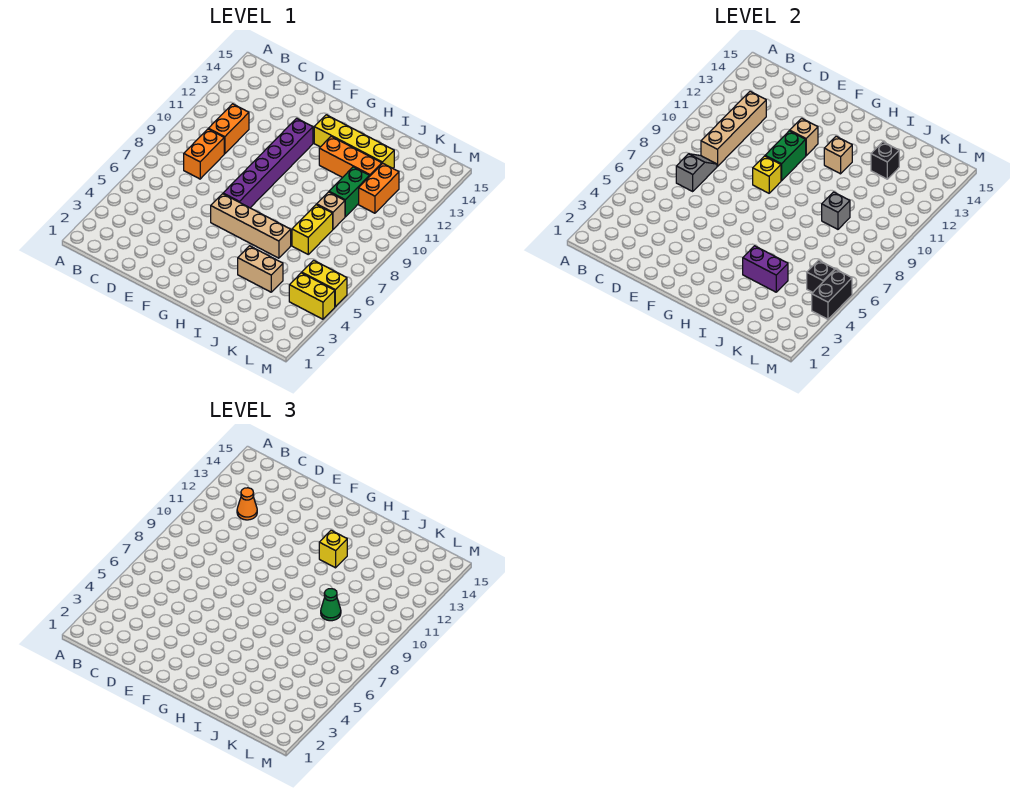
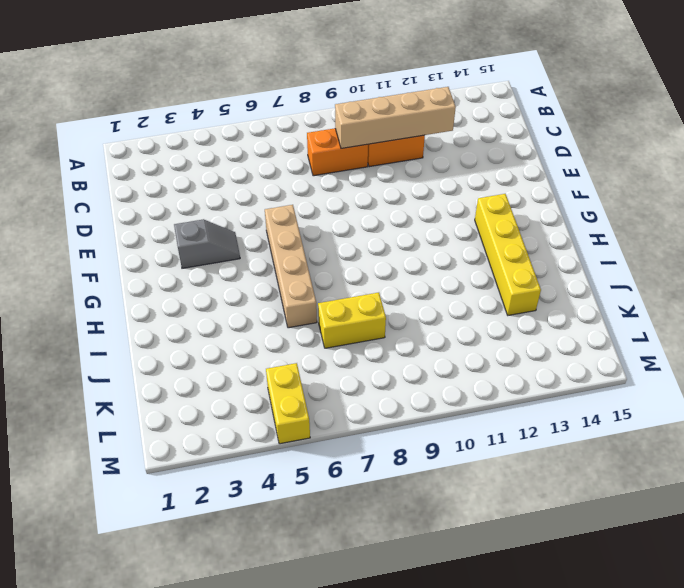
grey slope F3:F4 level 1 top 3 -> grey slope C7:C8 level 2 top 7
none -> purple brick F7:F12 level 1
none -> orange brick H12:J12 level 1
none -> tan brick I4:J4 level 1

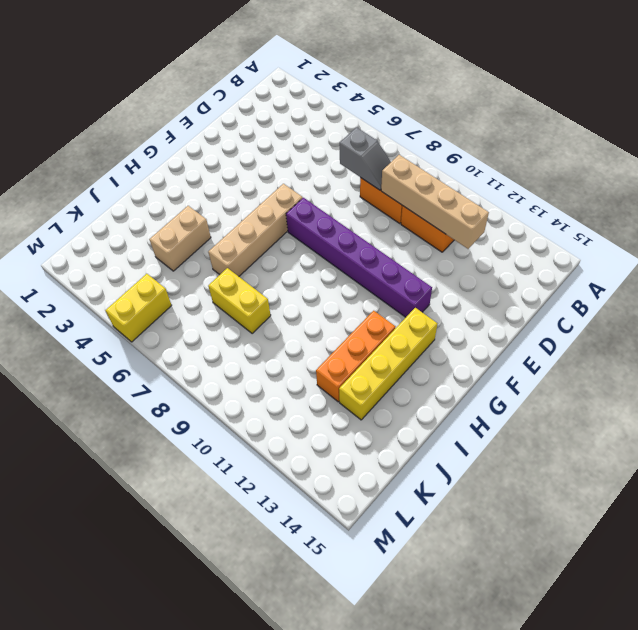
none -> tan brick J9 level 1
none -> green brick J10:J11 level 1
none -> orange brick K11:K12 level 1

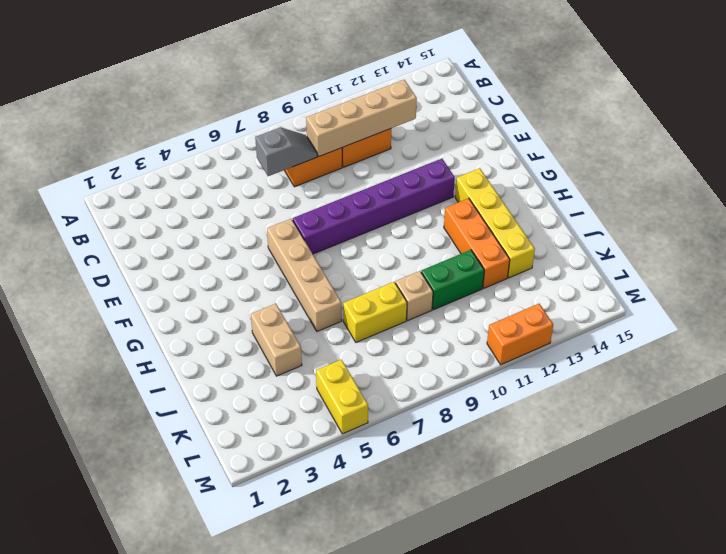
orange brick M11:M12 level 1 -> orange brick K11:K12 level 1
none -> yellow brick L4:M4 level 1
none -> yellow brick F9 level 2
none -> green brick F10:F11 level 2

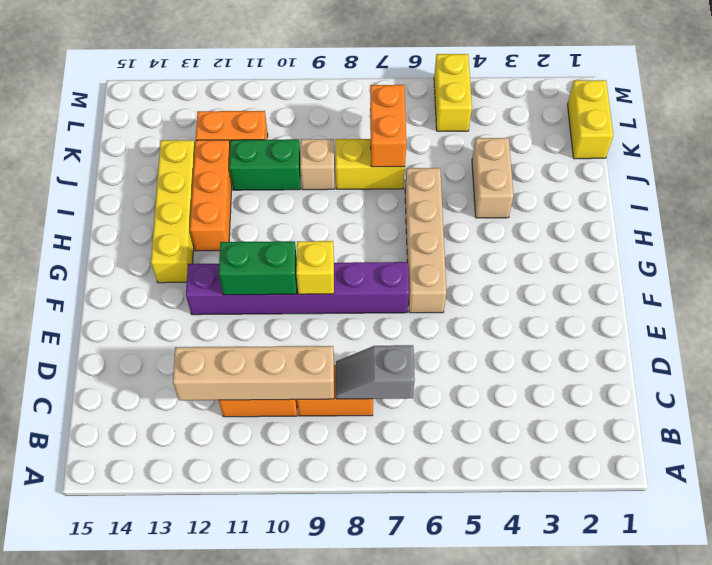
orange brick J7:K7 level 2 -> none
yellow brick K1:L1 level 1 -> yellow brick L4:M4 level 1
none -> tan brick F12 level 2
none -> tan brick H12 level 2
none -> purple brick I4:J4 level 2

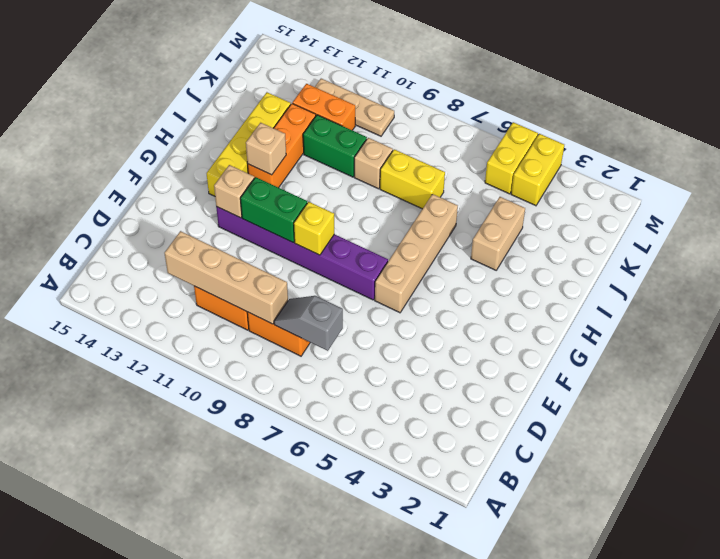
tan plate L10:L12 level 1 -> none
none -> purple brick I4:J4 level 2
none -> grey brick J9 level 2
none -> black brick J13 level 2

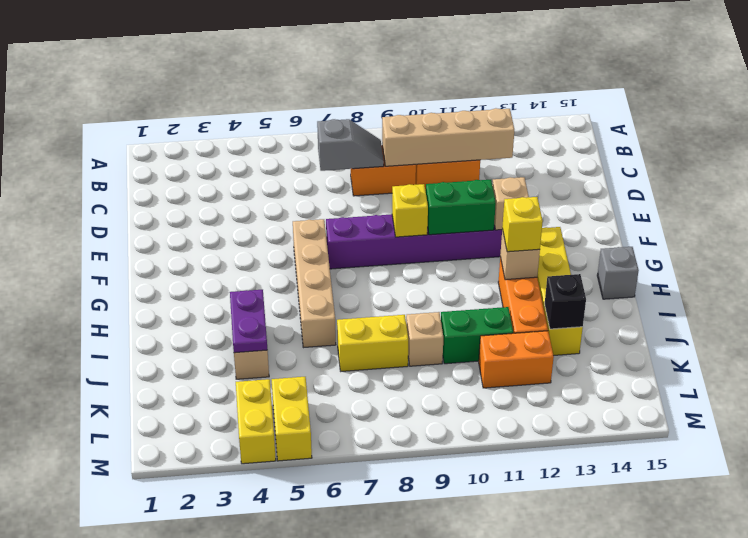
grey brick H15 level 1 -> grey brick J9 level 2
purple plate I4:J4 level 2 -> purple brick I4:J4 level 2
none -> black brick L5 level 2
none -> black brick M4:M5 level 2
none -> orange cone C12 level 3

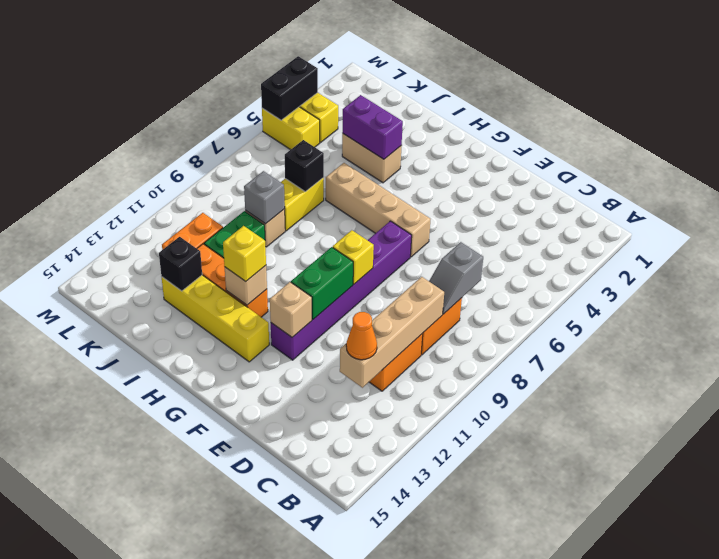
black brick J7 level 2 -> black brick L5 level 2
none -> green cone J9 level 3

